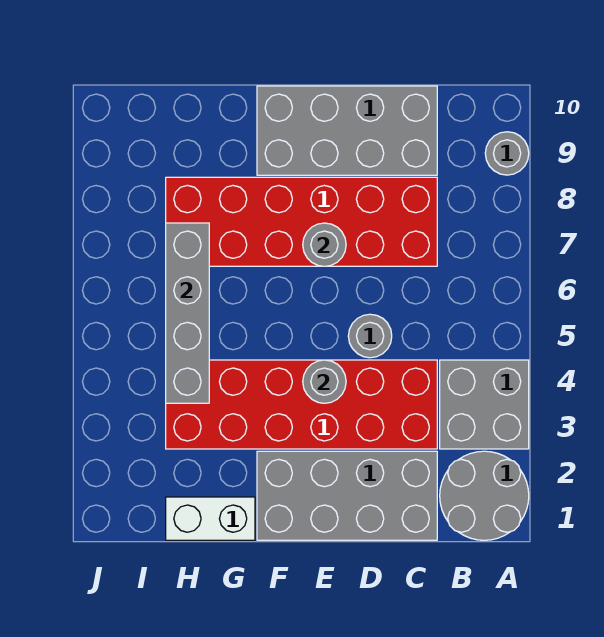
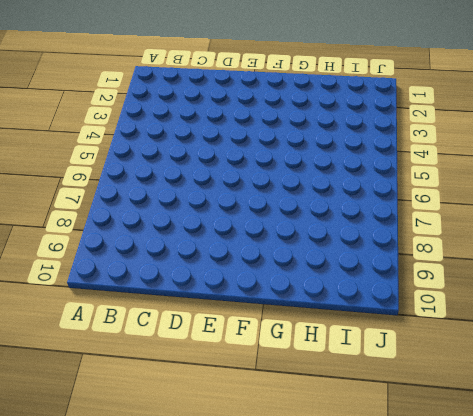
none -> grey round brick A1:B2 level 1
none -> grey brick A3:B4 level 1
none -> grey round brick A9 level 1

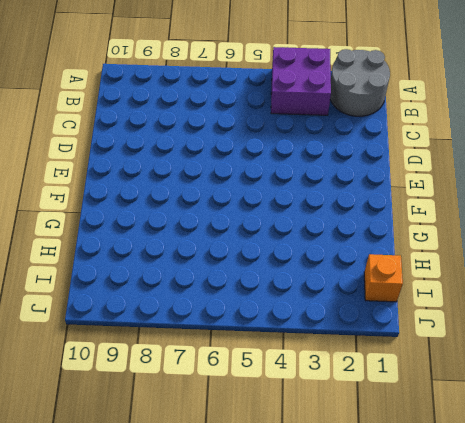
purple brick A3:B4 level 1 -> grey brick A3:B4 level 1
orange brick I1 level 1 -> none
none -> grey round brick A9 level 1
none -> grey brick C1:F2 level 1
none -> red brick C3:H4 level 1

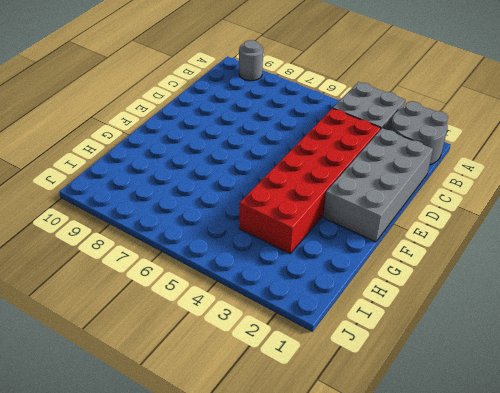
none -> red brick C7:H8 level 1
none -> grey brick C9:F10 level 1
none -> grey round brick D5 level 1

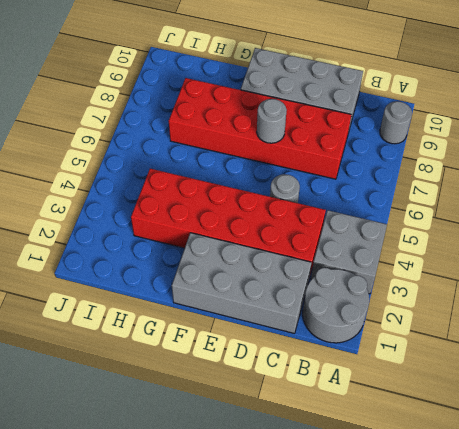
none -> white brick G1:H1 level 1
none -> grey round brick E4 level 2
none -> grey brick H4:H7 level 2

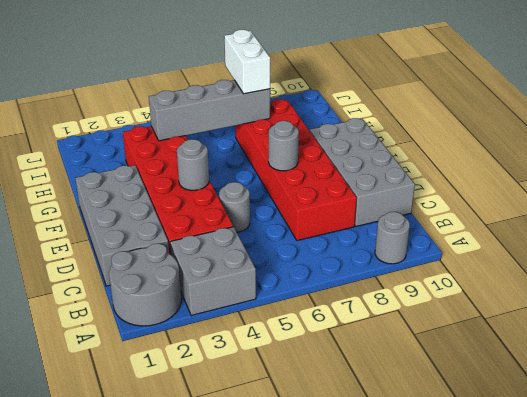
white brick H7:I7 level 3 -> white brick G1:H1 level 1

